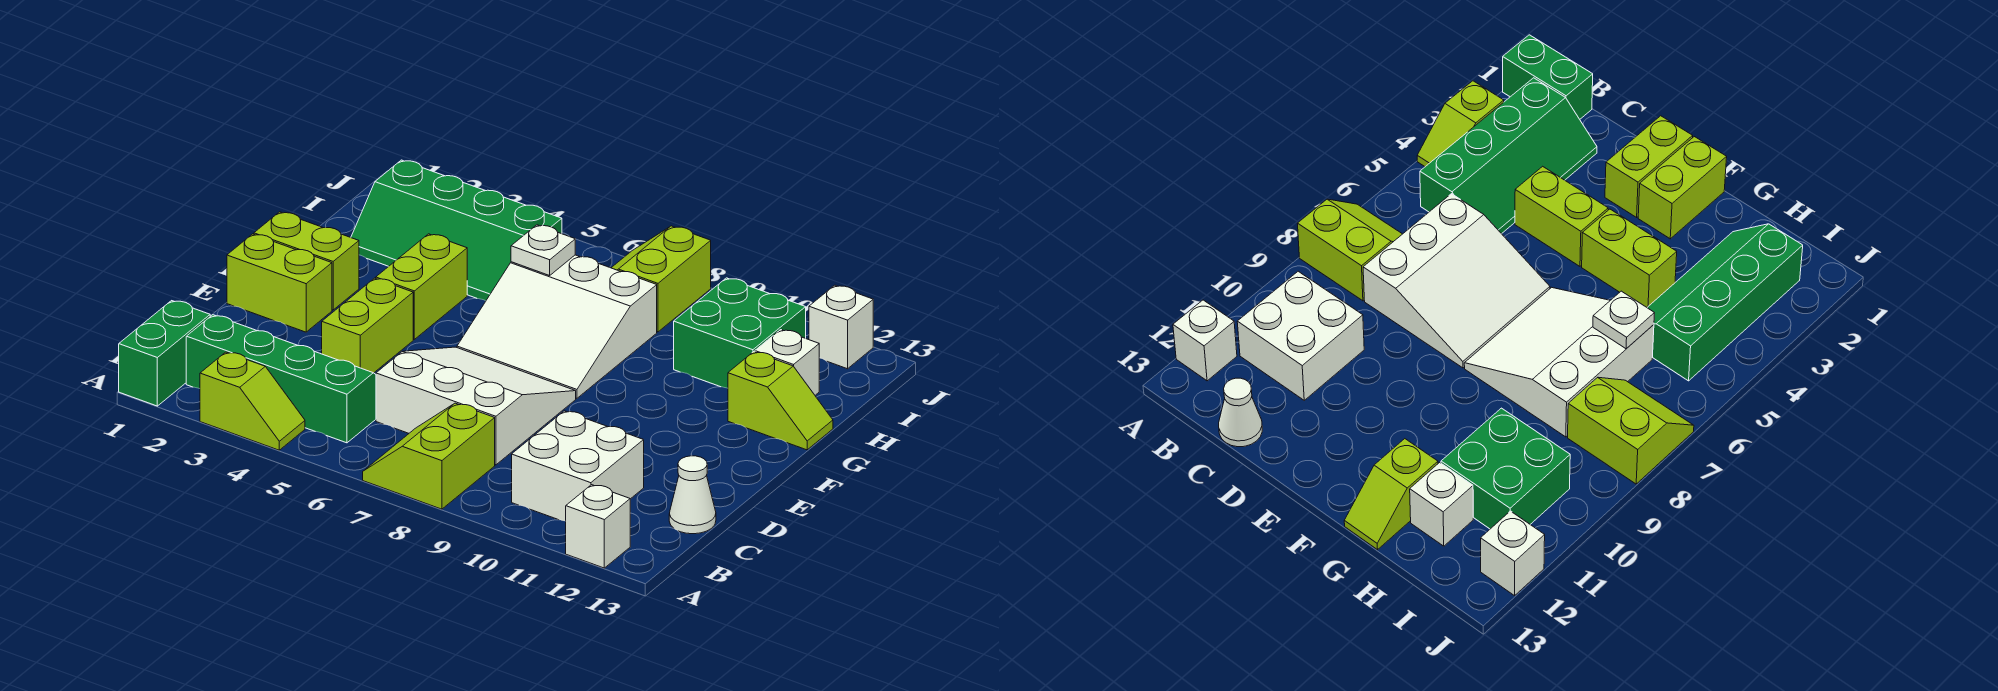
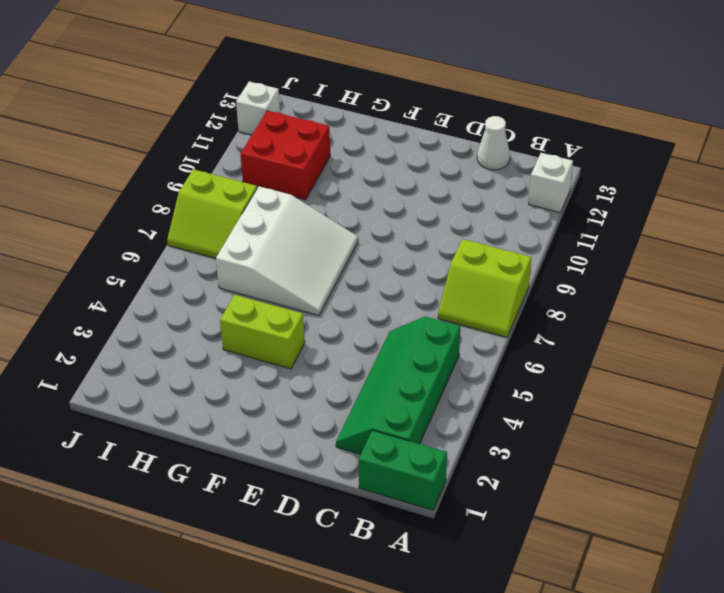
red brick H10:I11 level 1 -> green brick H10:I11 level 1
none -> lime slope A3:A4 level 1 top 3
none -> white brick B10:C11 level 1
none -> white slope C6:E8 level 1 top C

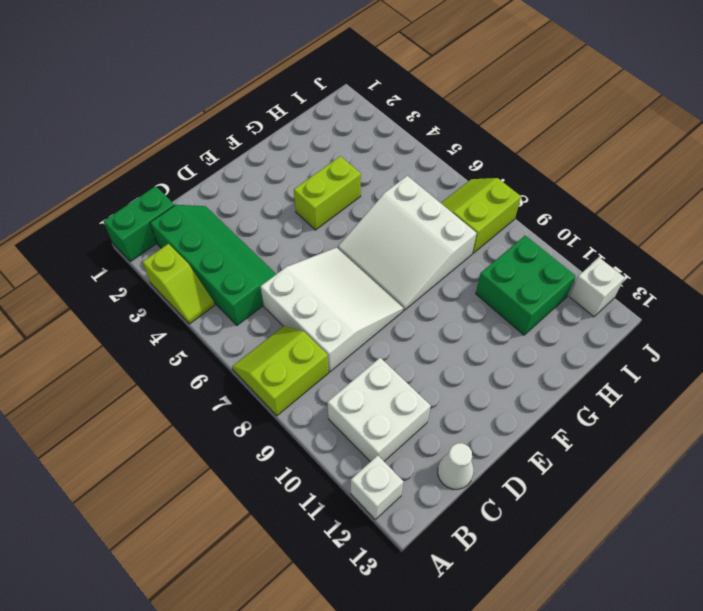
none -> lime brick D4:E4 level 1
none -> lime brick E1:E2 level 1
none -> lime brick F1:F2 level 1

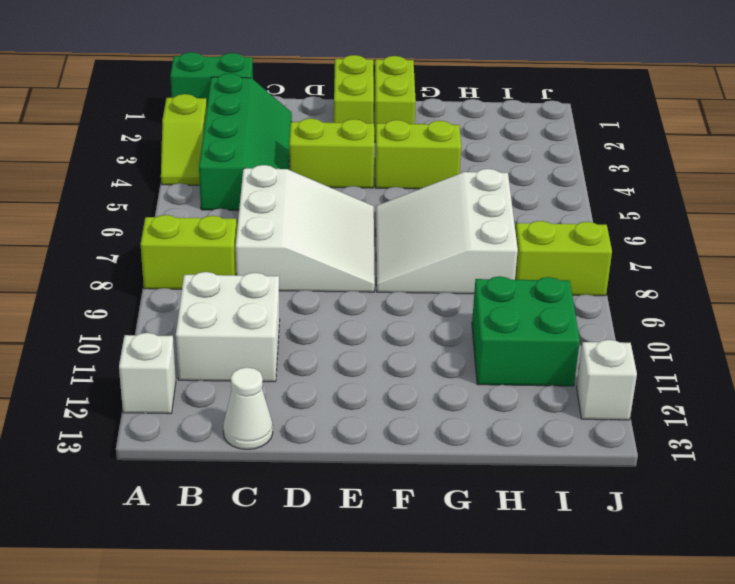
none -> lime slope G12:G13 level 1 top 12
none -> green slope H2:I5 level 1 top I
none -> white brick H12 level 1

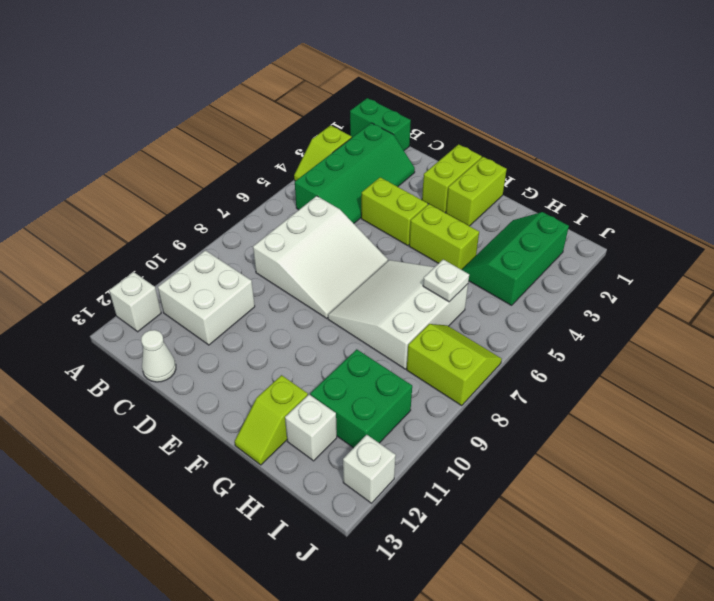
green slope H2:I4 level 1 top I -> green slope H2:I5 level 1 top I
none -> lime slope A7:B8 level 1 top 8

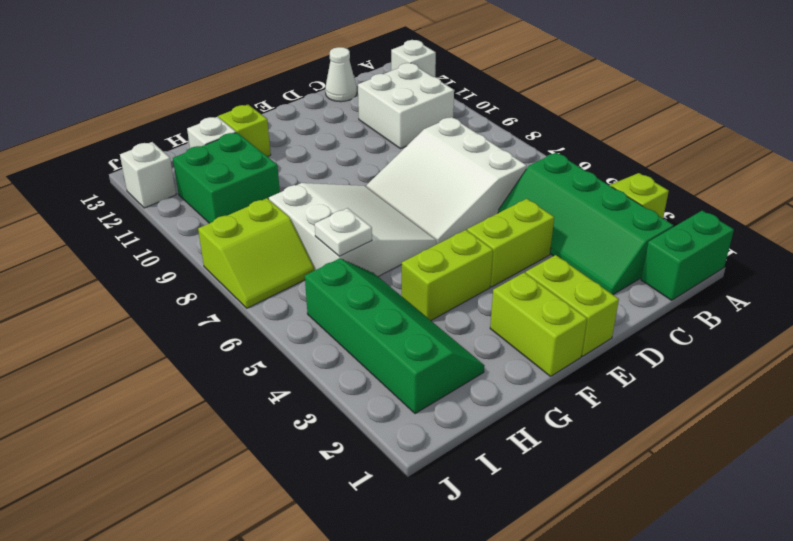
none -> lime slope A7:B8 level 1 top 8

